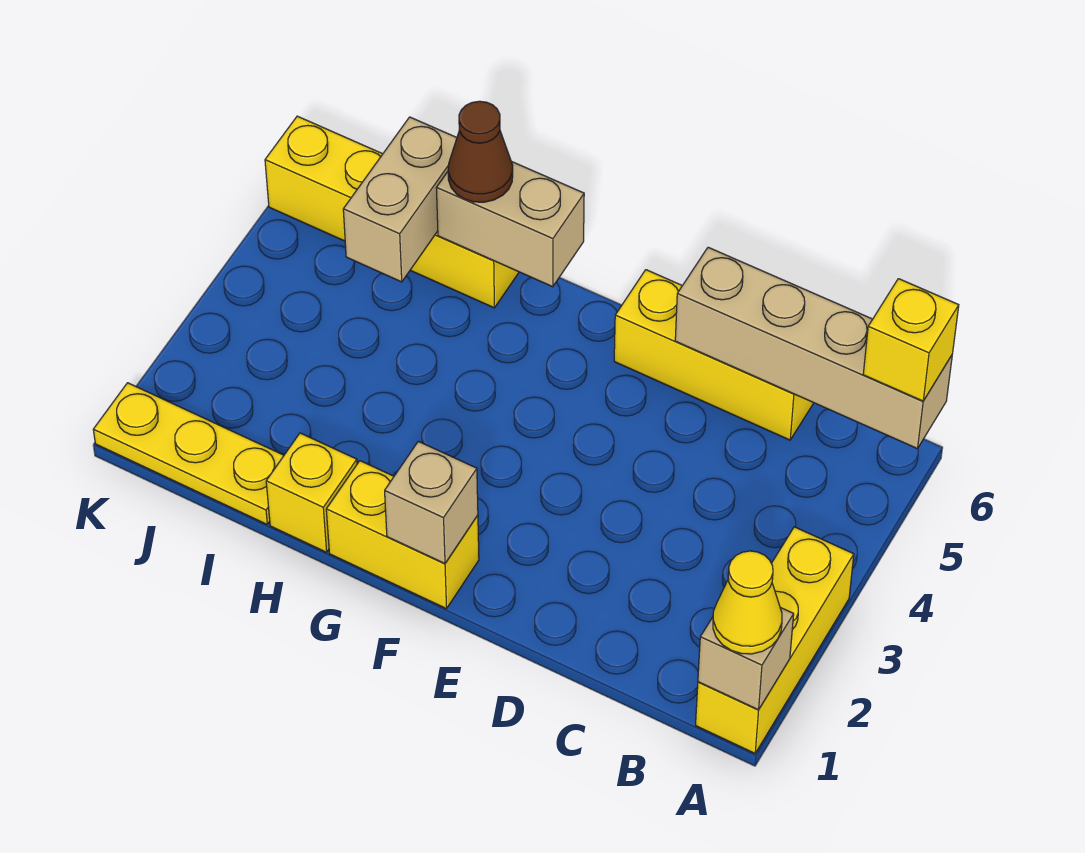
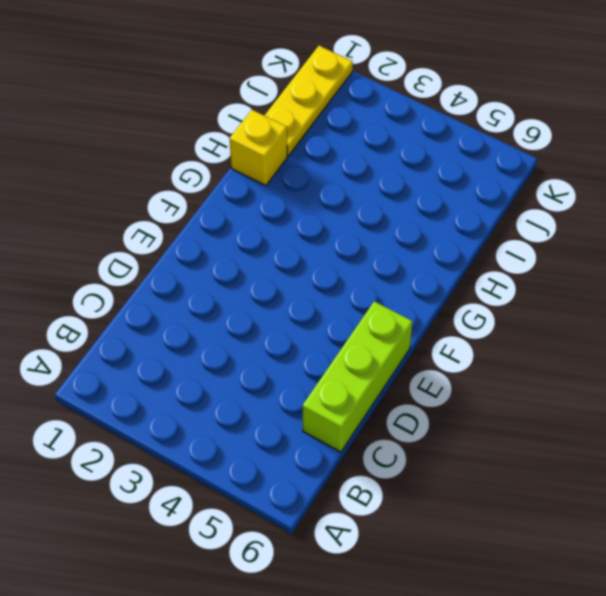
lime brick C6:E6 level 1 -> yellow brick C6:E6 level 1
none -> yellow brick A1:A3 level 1
none -> yellow brick F1:G1 level 1
none -> yellow brick H6:K6 level 1

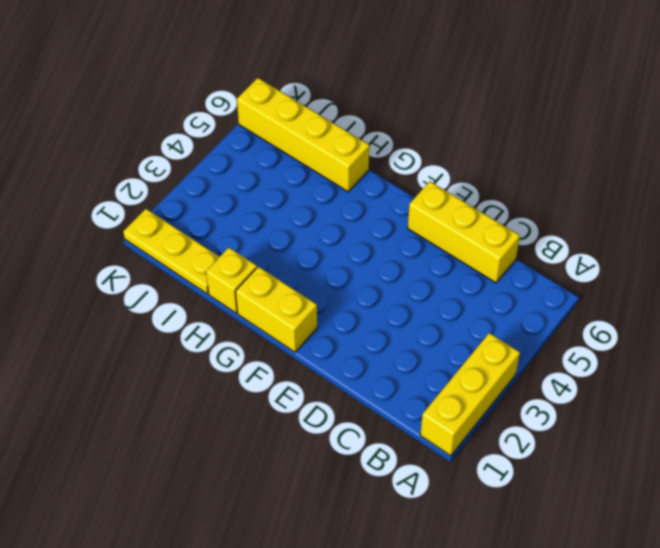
none -> tan brick A1 level 2
none -> tan brick A6:D6 level 2
none -> tan brick F1 level 2

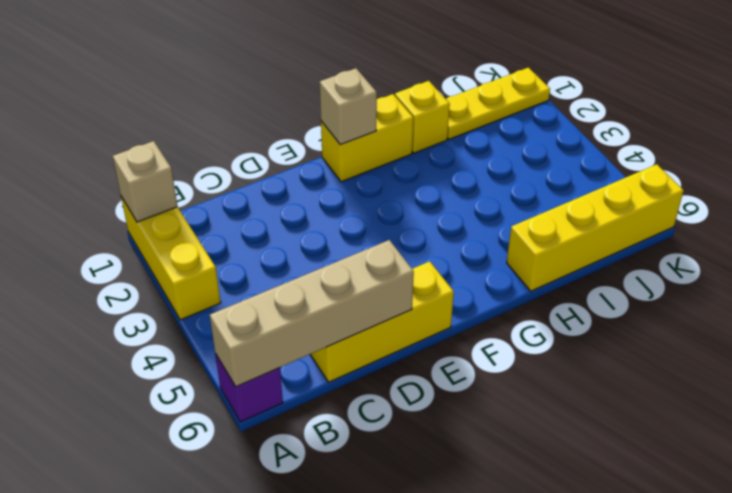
purple brick A6 level 1 -> none
none -> tan brick G6:H6 level 2
none -> tan brick I5:I6 level 2
none -> yellow cone A1 level 3

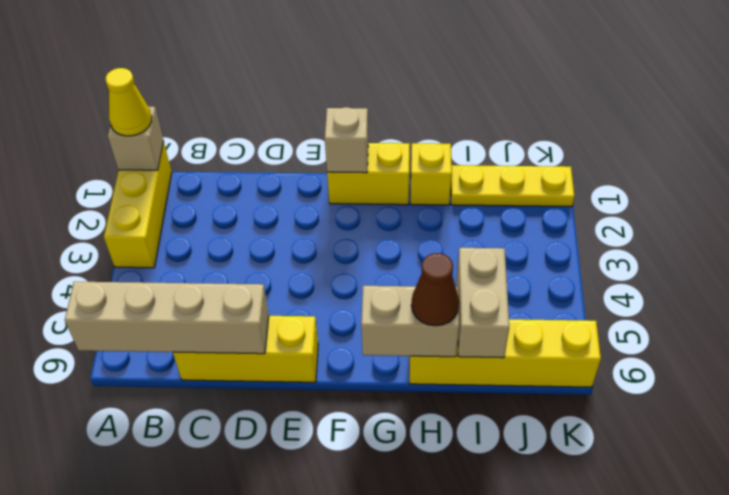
none -> yellow brick A6 level 3

